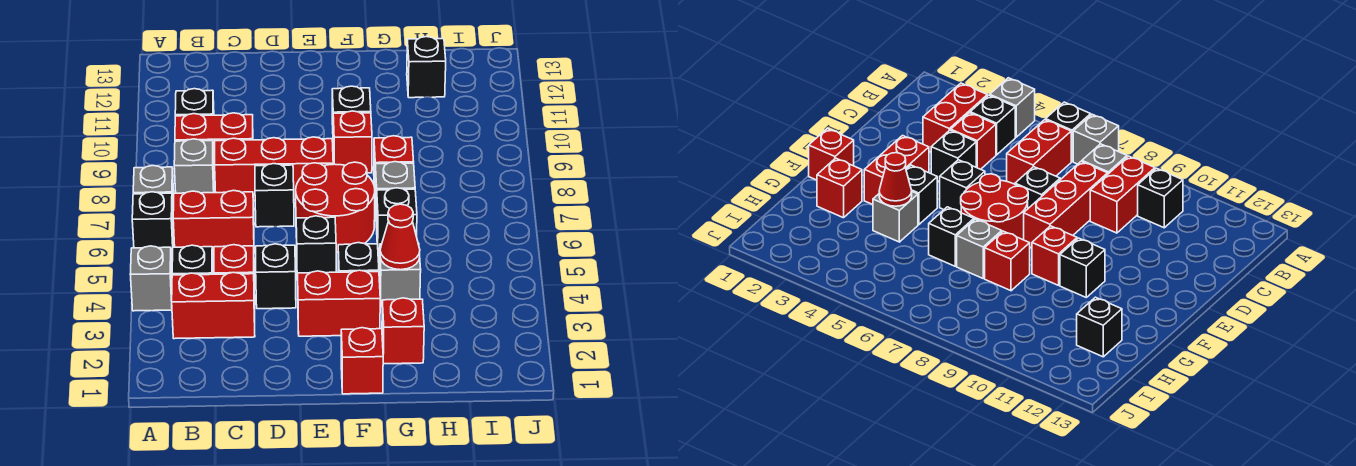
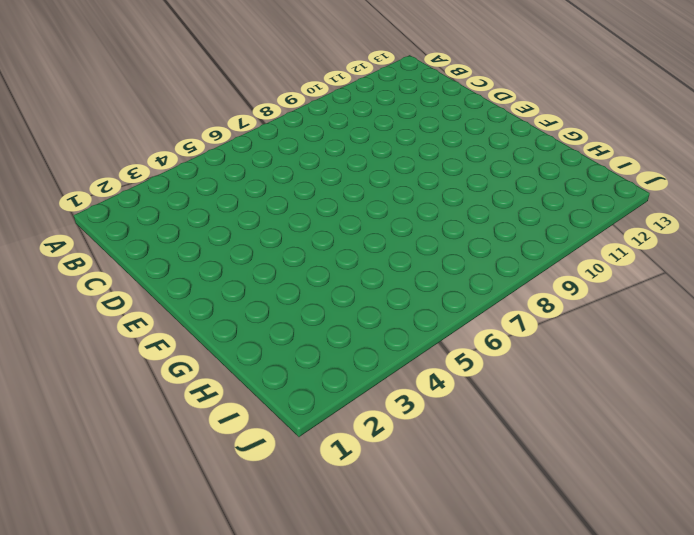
none -> grey brick A4 level 1
none -> black brick A6 level 1
none -> grey brick A7 level 1

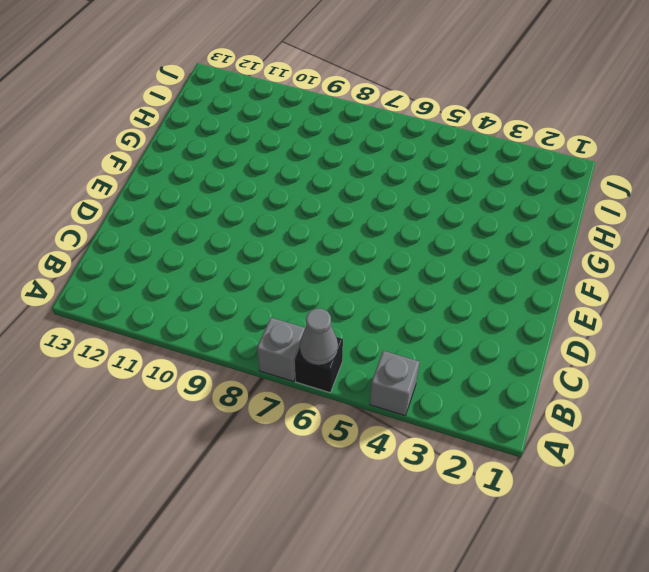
grey cone A6 level 2 -> none
none -> red brick B3:C3 level 1
none -> black brick B4 level 1
none -> red brick B6:C6 level 1

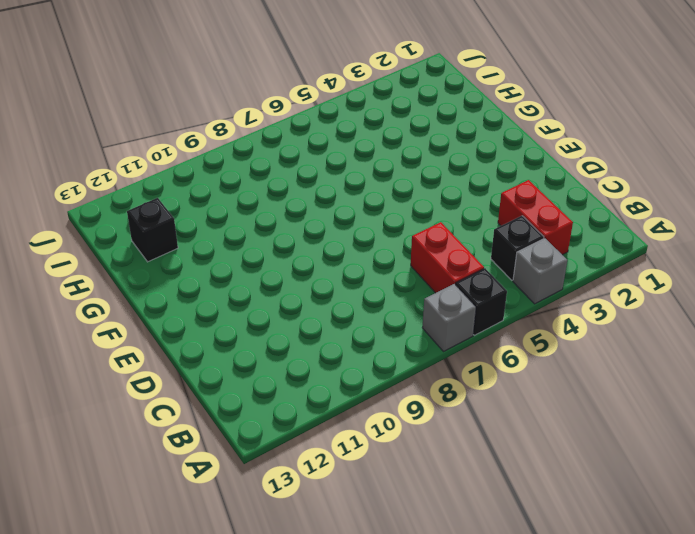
none -> grey brick B8 level 1
none -> red brick B9:C9 level 1
none -> black brick B10 level 1

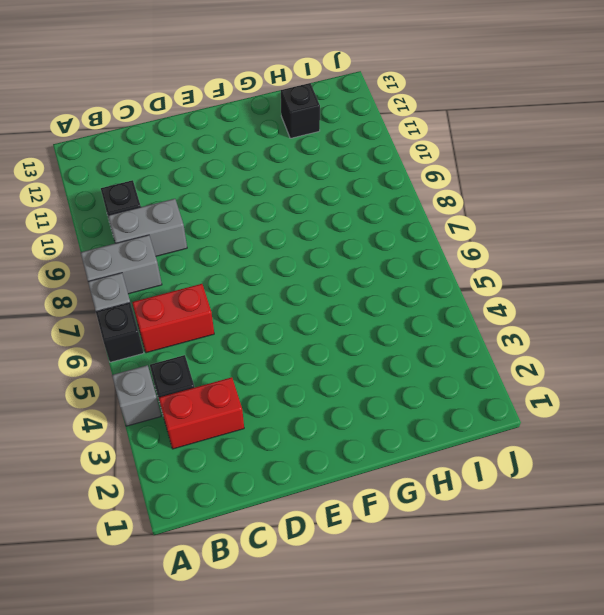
grey brick A8:B8 level 1 -> grey brick B8 level 1
grey brick B9:C9 level 1 -> red brick B9:C9 level 1
none -> red brick C4 level 1
none -> red brick C8:E8 level 1
none -> black brick D4 level 1

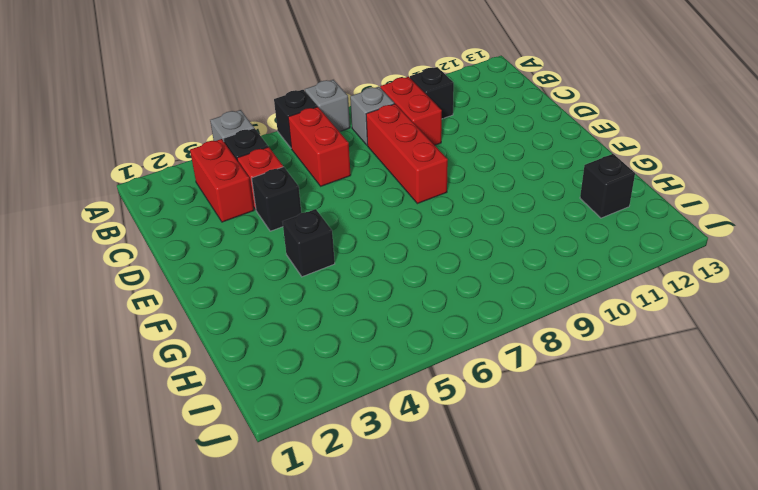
none -> black brick D7 level 1
none -> red brick E3:F3 level 1
none -> black brick E5 level 1

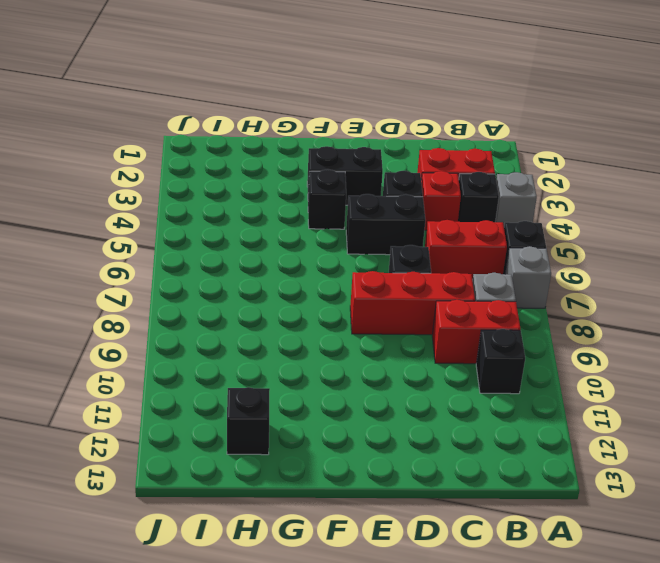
black brick D5:E5 level 1 -> black brick E5 level 1
black brick E3:F3 level 1 -> red brick E3:F3 level 1
none -> red round brick E6:F7 level 1
none -> red brick F1 level 1
none -> red brick F9 level 1

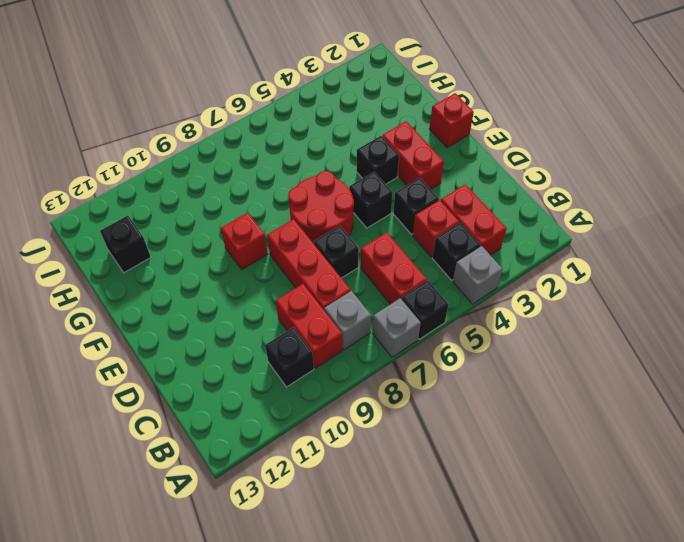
none -> black brick F10 level 1
none -> red brick G2 level 1
none -> grey brick G4 level 1

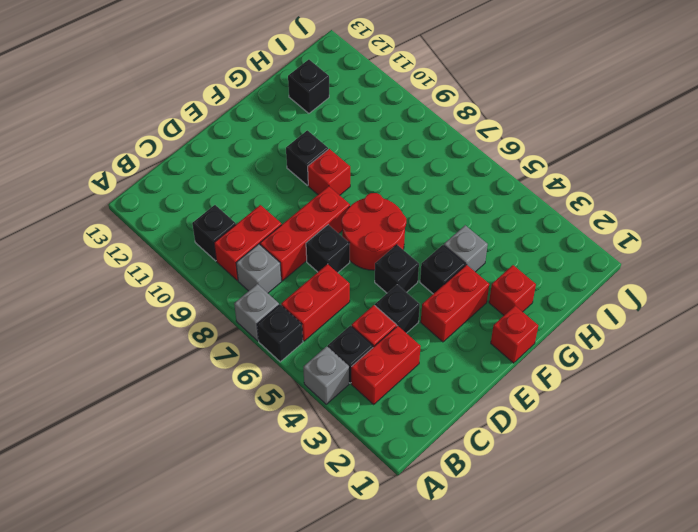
none -> black brick G6 level 1
none -> grey brick G7 level 1
none -> red brick G8 level 1

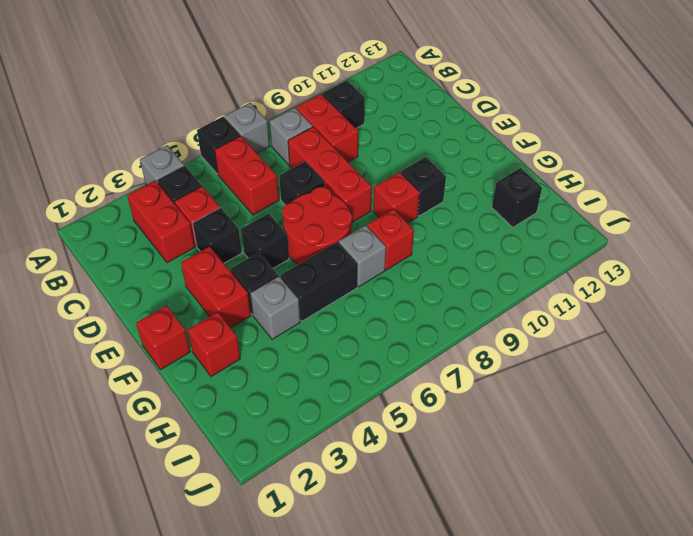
black brick G5:G6 level 1 -> black brick G6 level 1
none -> red cone G4 level 2

